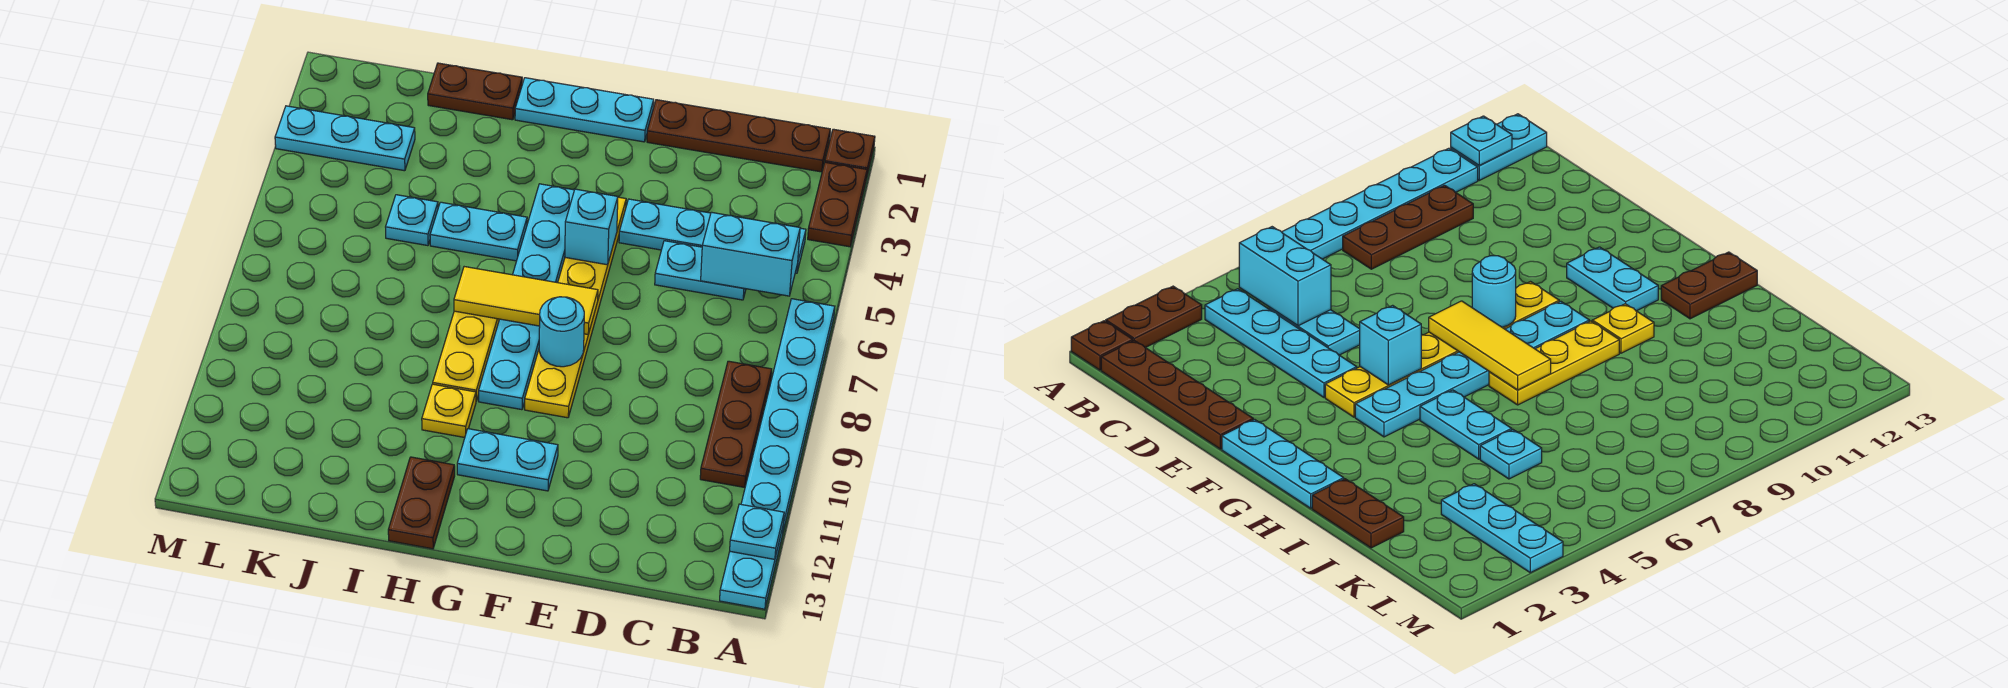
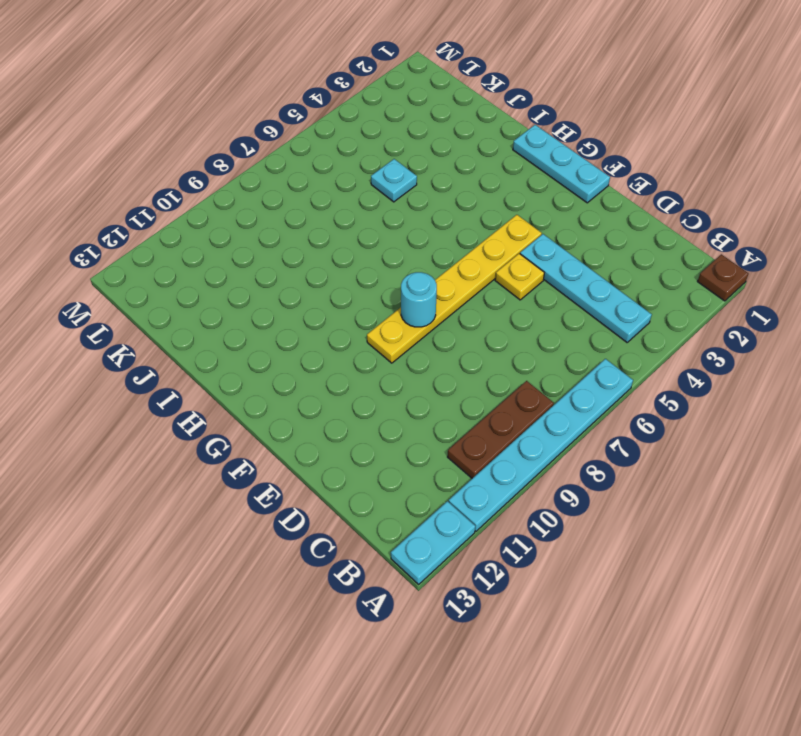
yellow plate E5 level 1 -> yellow plate H10 level 1
none -> brown plate A2:A3 level 1
none -> brown plate B1:E1 level 1
none -> cyan plate C5:D5 level 1

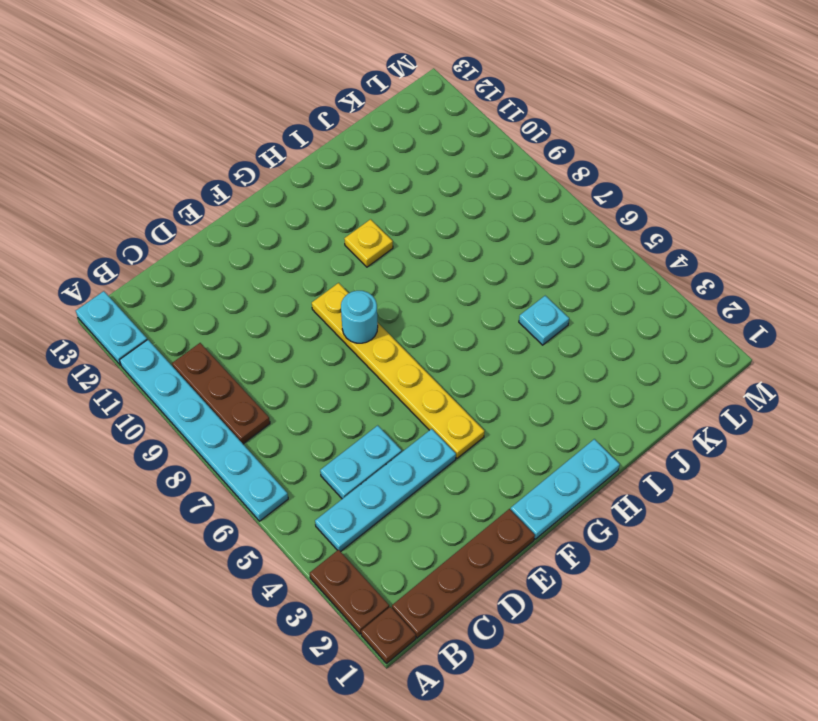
none -> cyan plate F11:G11 level 1
none -> cyan plate G4:G9 level 1
none -> cyan plate H5:I5 level 1

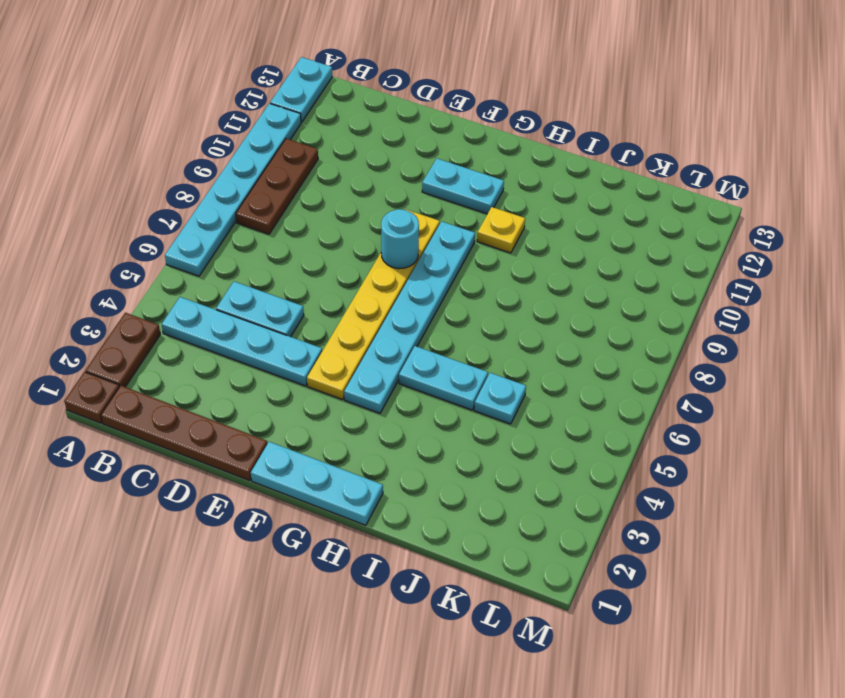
none -> yellow plate H7:H9 level 1
none -> brown plate H12:H13 level 1
none -> brown plate I1:J1 level 1

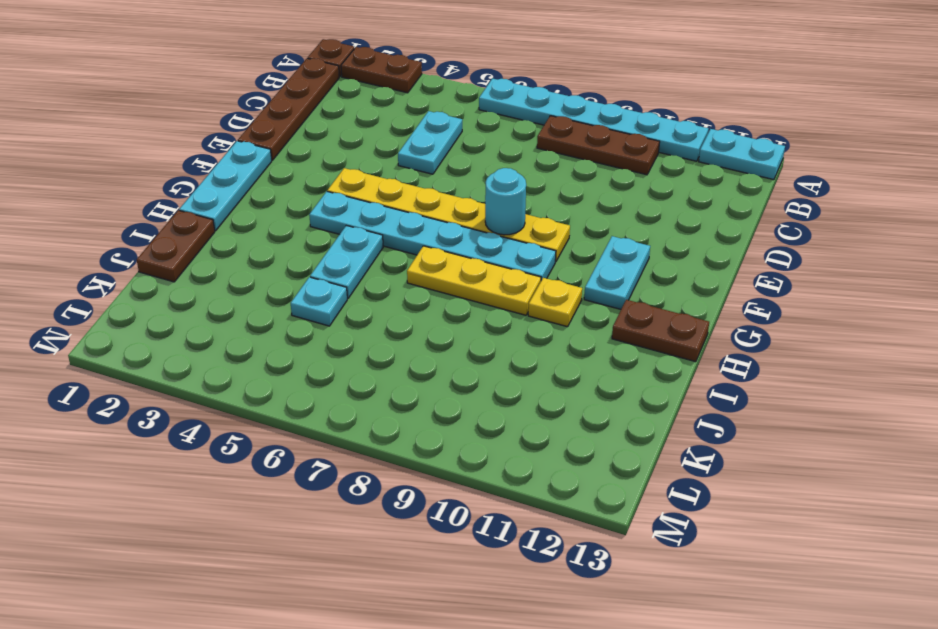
none -> cyan plate B4:E4 level 1
none -> cyan plate K3:M3 level 1
none -> cyan plate A12 level 2

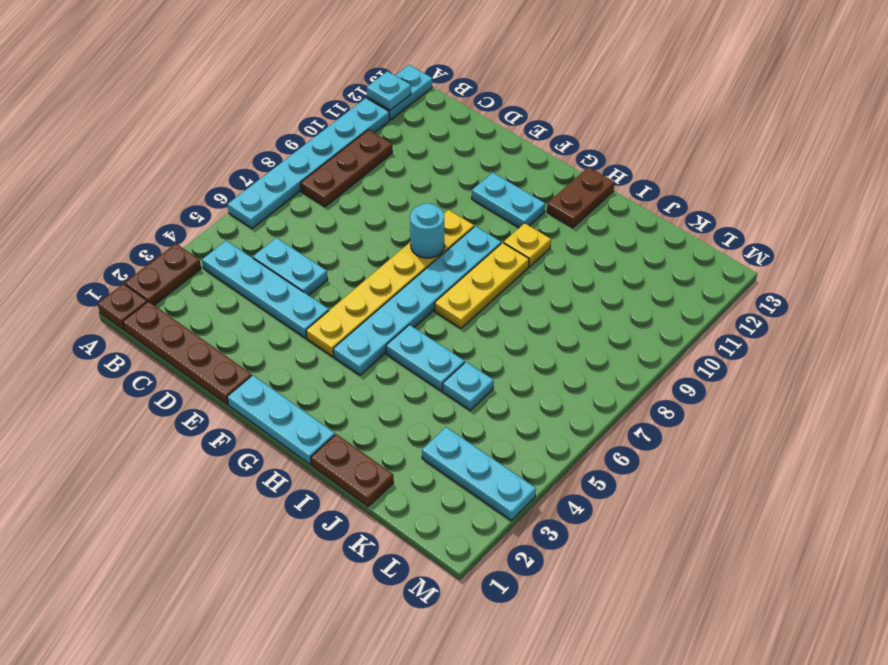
none -> cyan brick B5:C5 level 2
none -> cyan brick F5 level 2
none -> yellow tile F7:H7 level 2

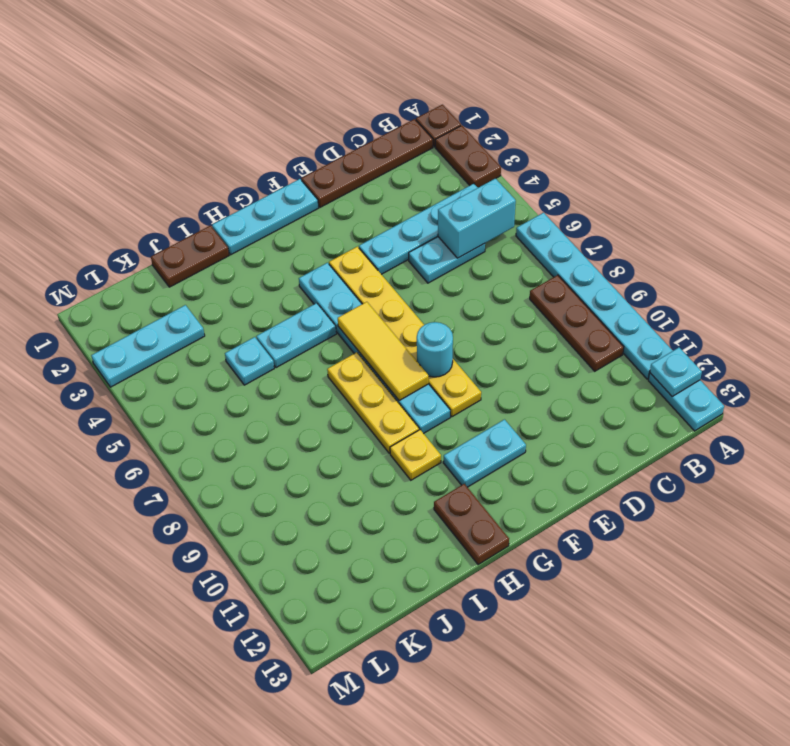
yellow tile G6:G8 level 2 -> yellow tile F7:H7 level 2
none -> cyan brick F5 level 2

